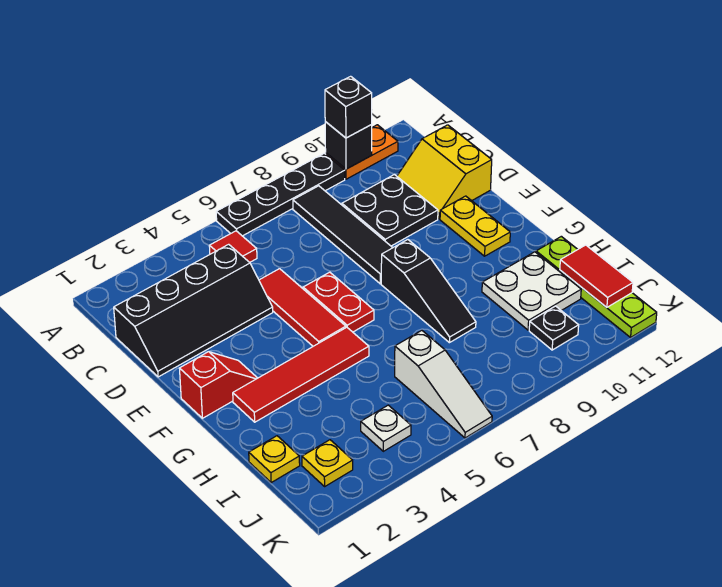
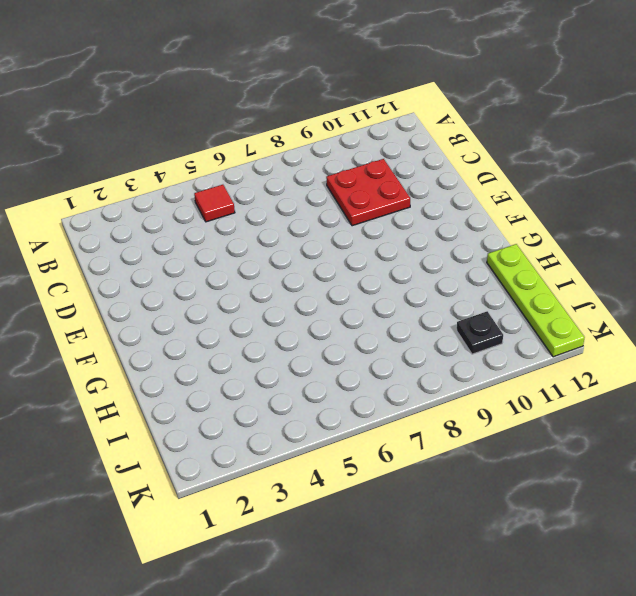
red plate C9:D10 level 1 -> black plate C9:D10 level 1
none -> black plate A6:A9 level 1
none -> orange plate A10:A11 level 1
none -> black tile B8:E8 level 1

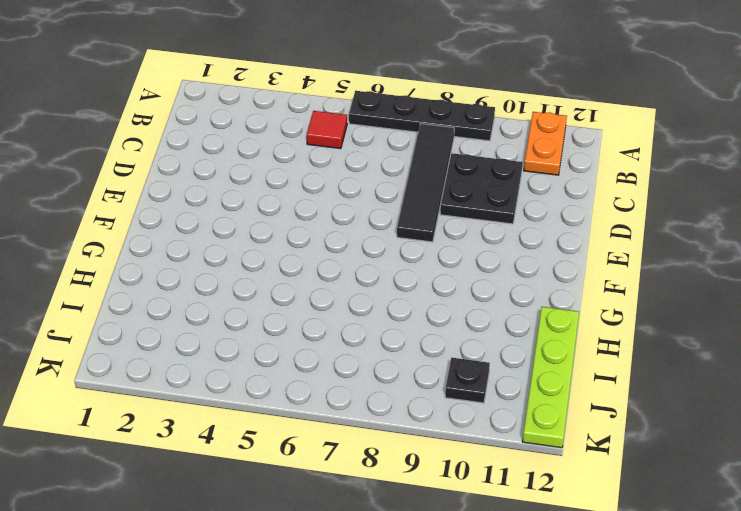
orange plate A11:B11 level 1 -> orange plate A10:A11 level 1
none -> black slope C1:D4 level 1 top C
none -> yellow slope C11:D12 level 1 top 12
none -> red tile D5:F5 level 1

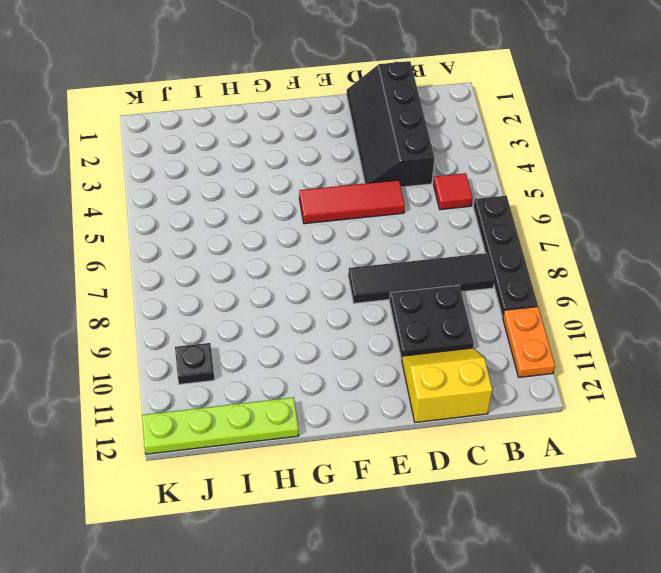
none -> red plate E6:F6 level 1
none -> yellow plate E11:F11 level 1
none -> red slope F1:F2 level 1 top 1

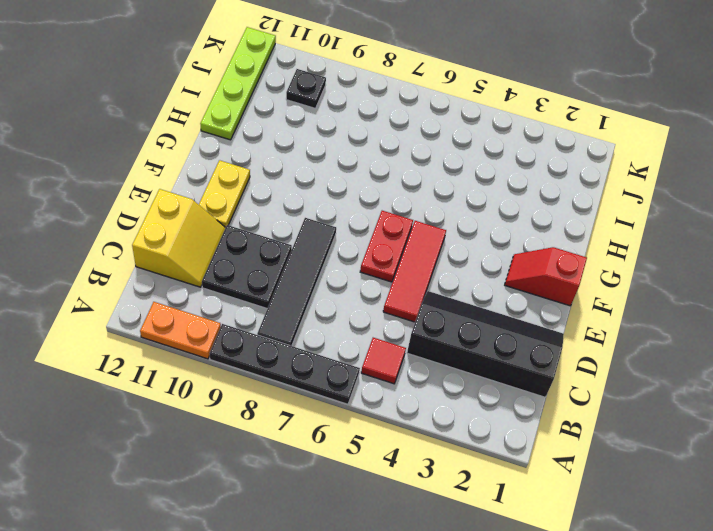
none -> black slope F8:H8 level 1 top F
none -> red tile G2:G5 level 1
none -> white plate H10:I11 level 1

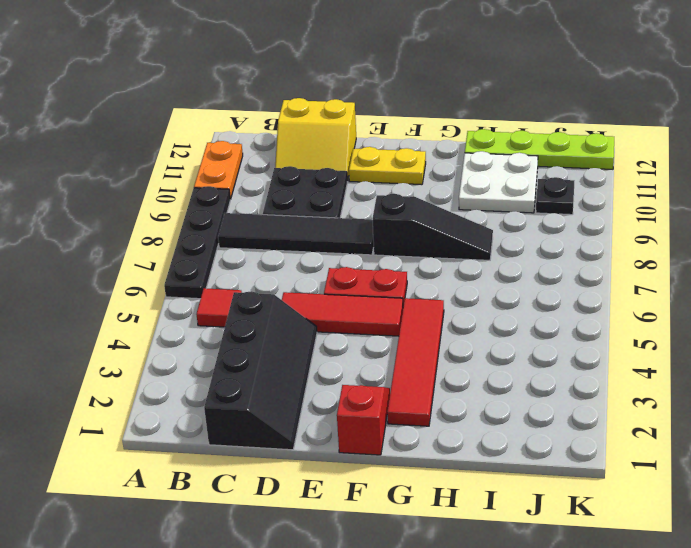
none -> yellow plate I1 level 1
none -> white slope I6:K6 level 1 top I
none -> yellow plate J2 level 1

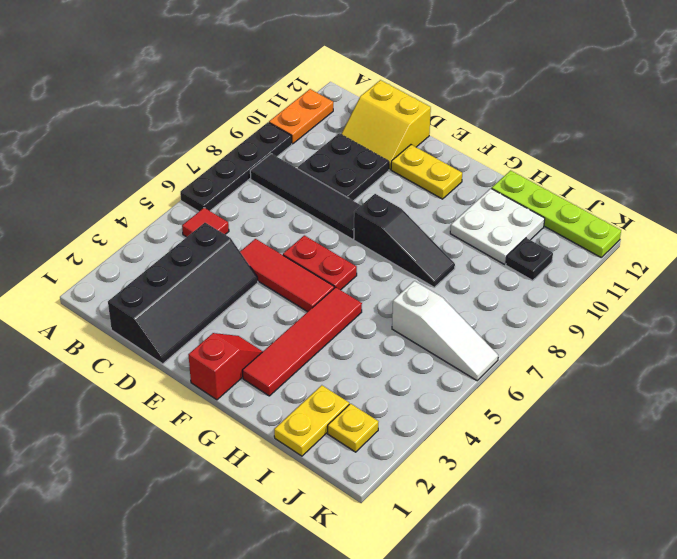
yellow plate I1:I2 level 1 -> yellow plate I1 level 1
none -> white plate J4 level 1
none -> black brick A10 level 2
none -> red tile I12:J12 level 2

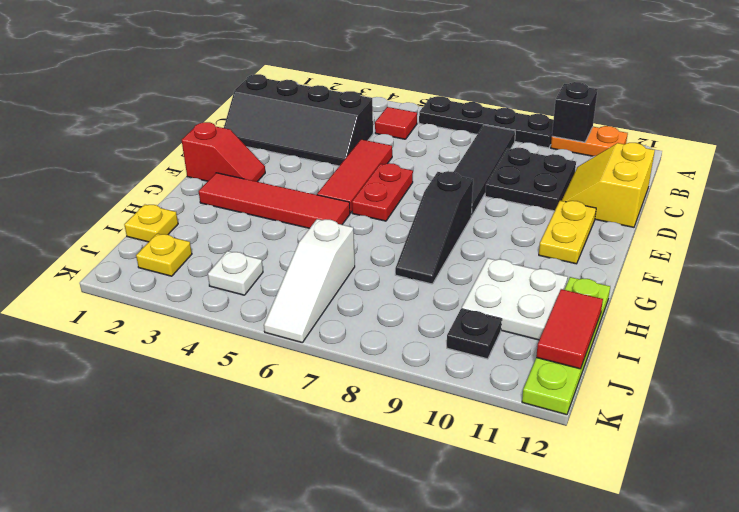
none -> black brick A10 level 3

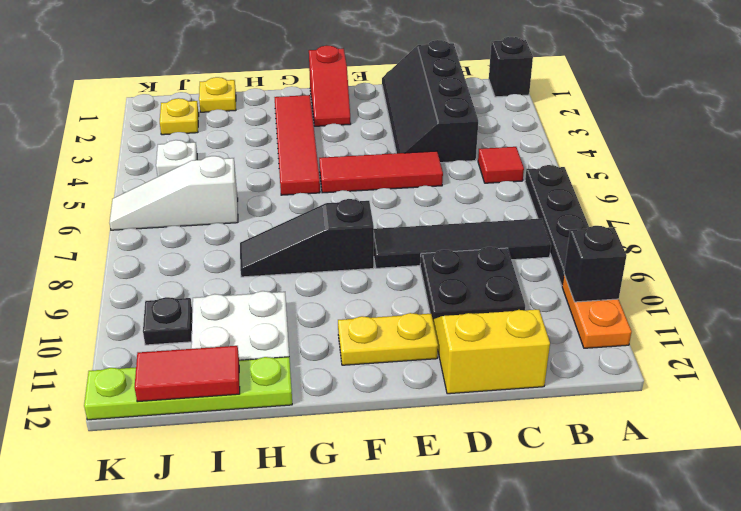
black brick A1 level 1 -> black brick A10 level 3
none -> red plate E6:F6 level 1

